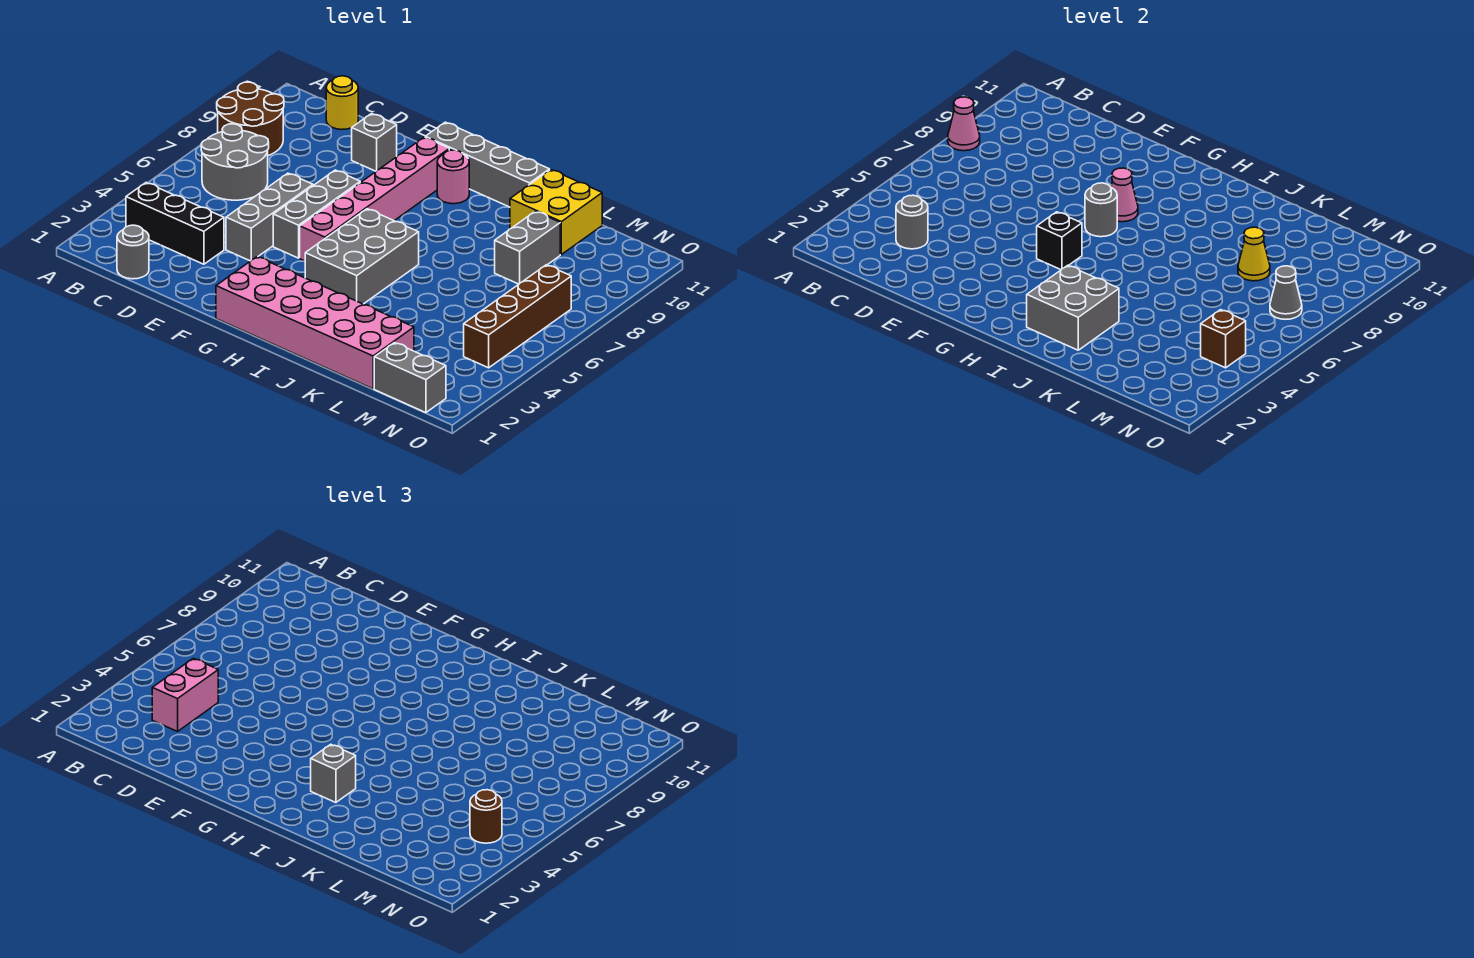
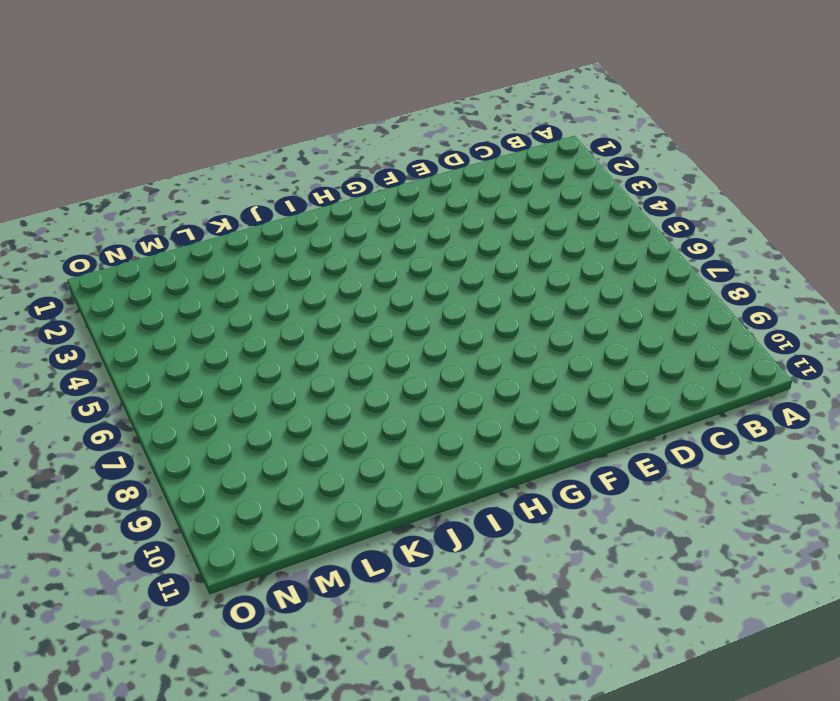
none -> brown round brick A8:B9 level 1
none -> black brick B3:D3 level 1
none -> grey round brick B6:C7 level 1

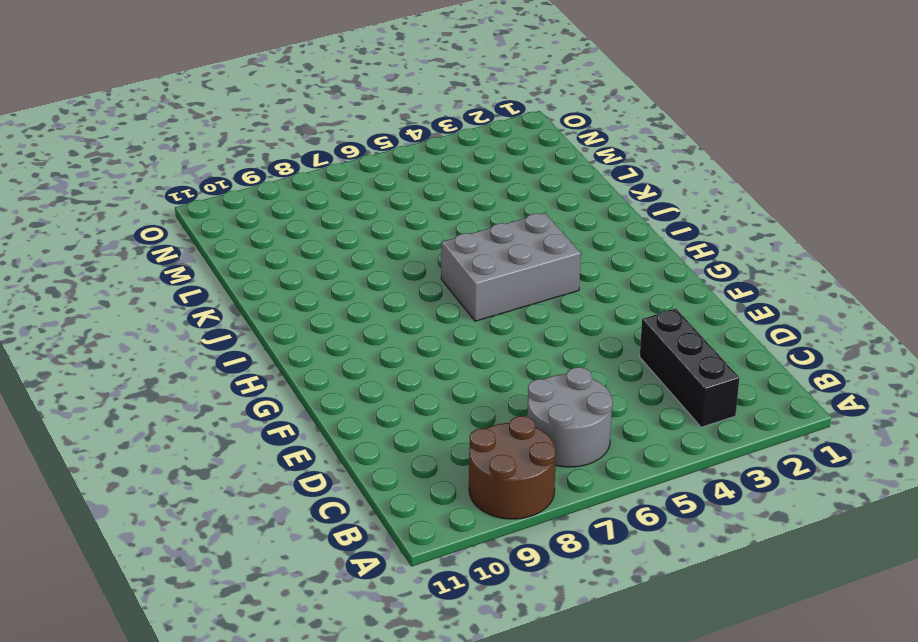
none -> grey round brick C1 level 1
none -> yellow round brick C11 level 1
none -> grey brick E4:E6 level 1

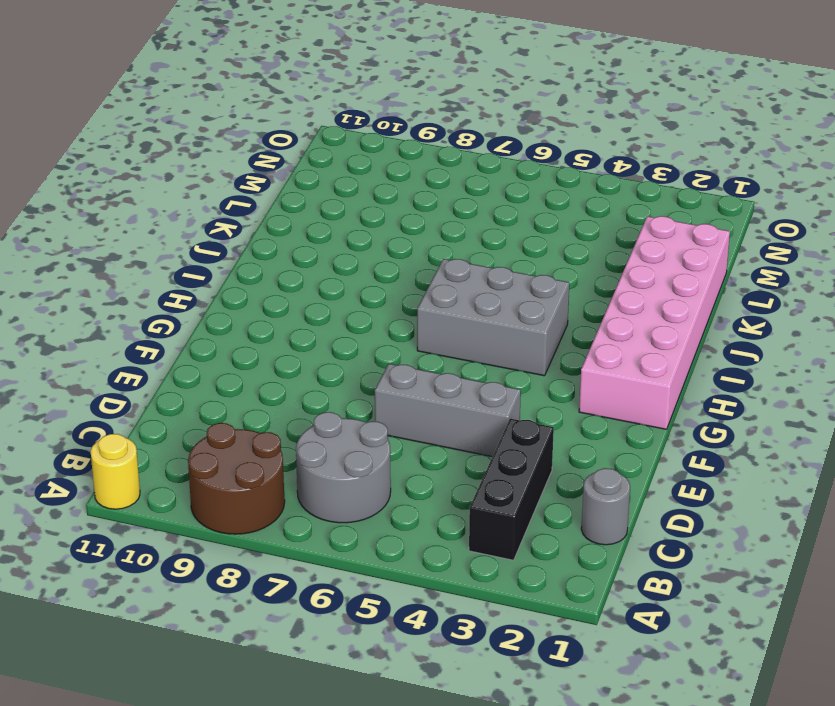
yellow round brick A11 level 1 -> yellow round brick C11 level 1
none -> grey brick E10 level 1
none -> grey brick F5:F7 level 1
none -> pink brick G5:G10 level 1

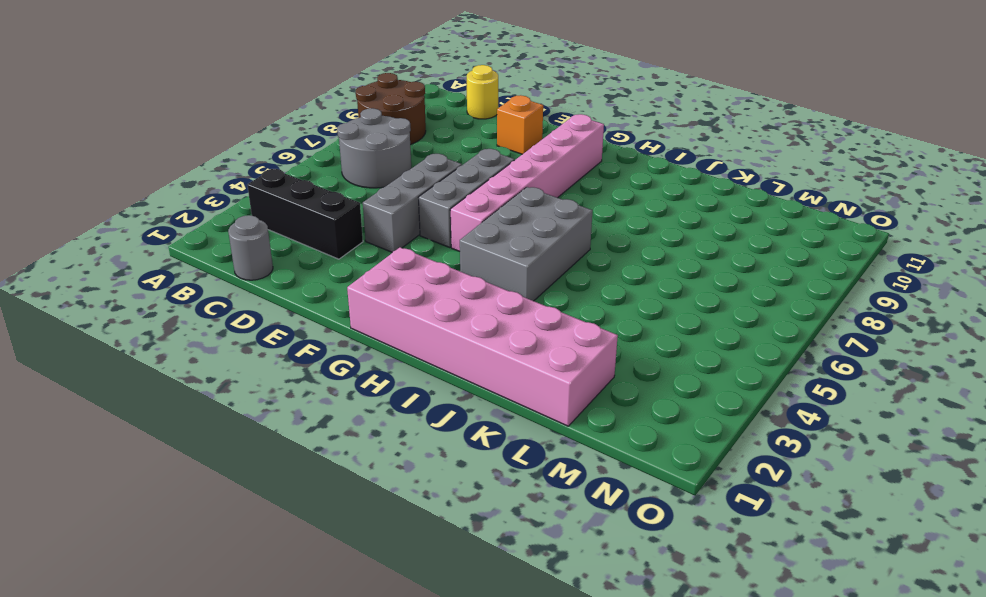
orange brick E10 level 1 -> grey brick E10 level 1
none -> grey brick G11:J11 level 1
none -> pink round brick H10 level 1
none -> yellow brick K10:L11 level 1

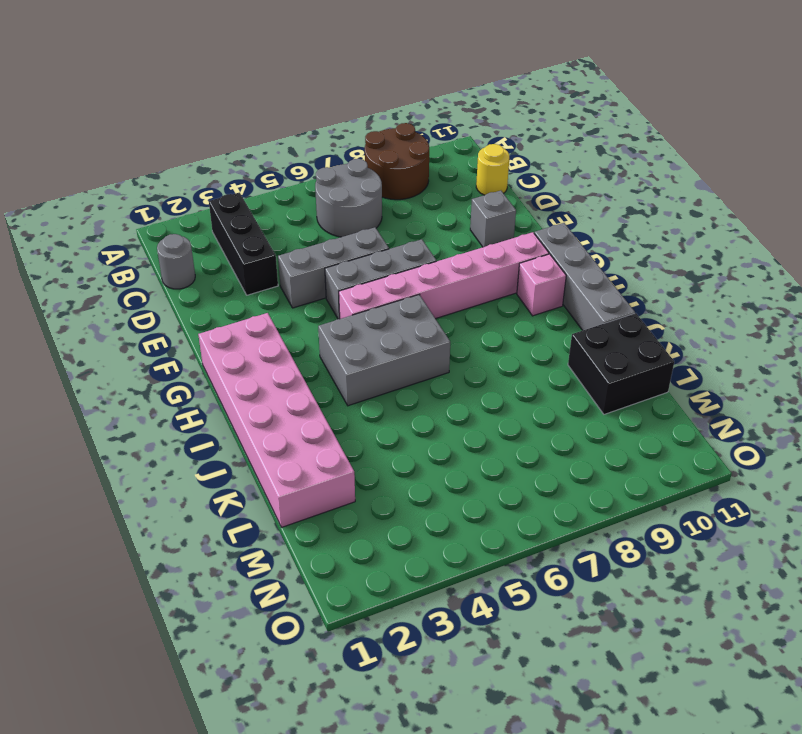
pink brick H10 level 1 -> pink round brick H10 level 1
black brick K10:L11 level 1 -> yellow brick K10:L11 level 1
none -> grey brick L8:L9 level 1
none -> grey brick M1:N1 level 1
none -> brown brick N4:N7 level 1

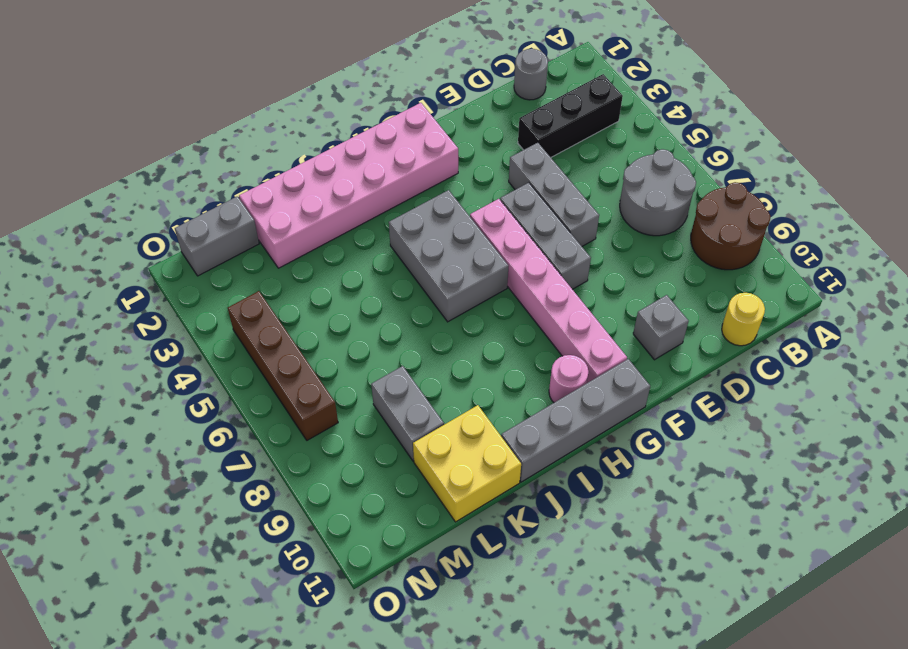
none -> pink cone A8 level 2
none -> grey round brick C3 level 2
none -> black brick G5 level 2

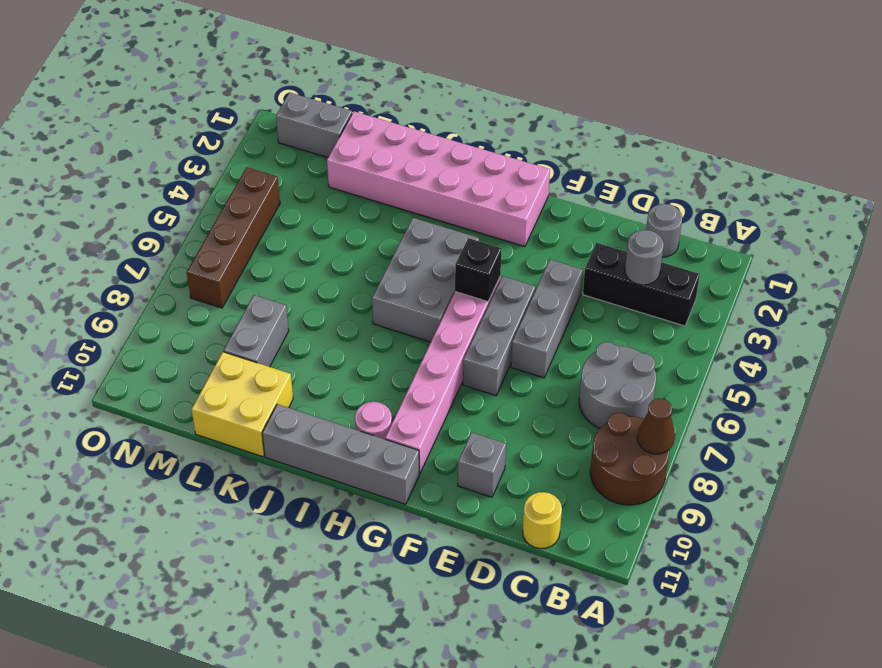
brown cone A8 level 2 -> pink cone A8 level 2
none -> grey round brick G7 level 2
none -> pink cone G8 level 2
none -> grey brick I2:J3 level 2

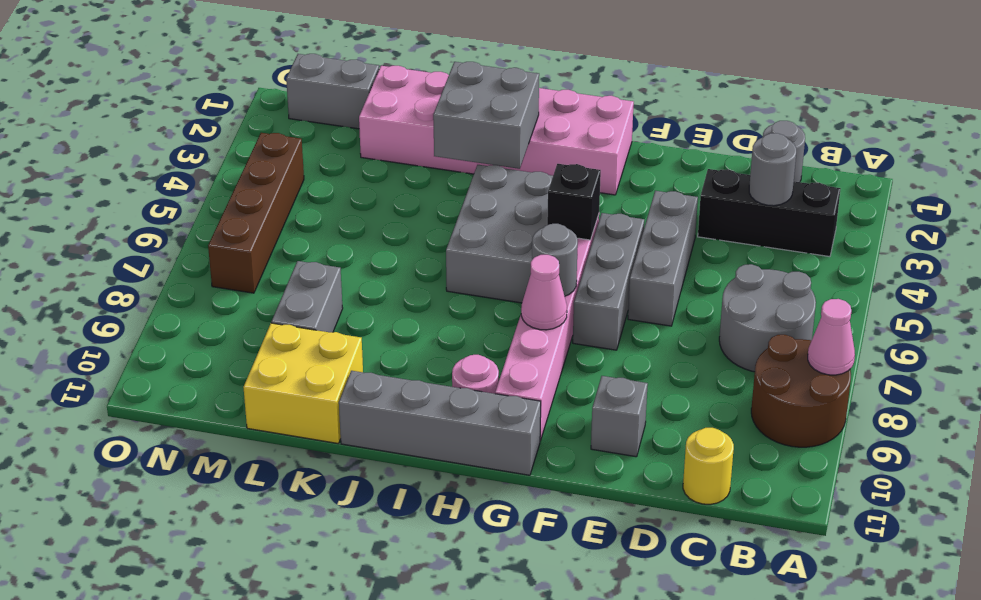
none -> yellow cone L8 level 2
none -> brown brick N4 level 2
none -> grey cone N7 level 2

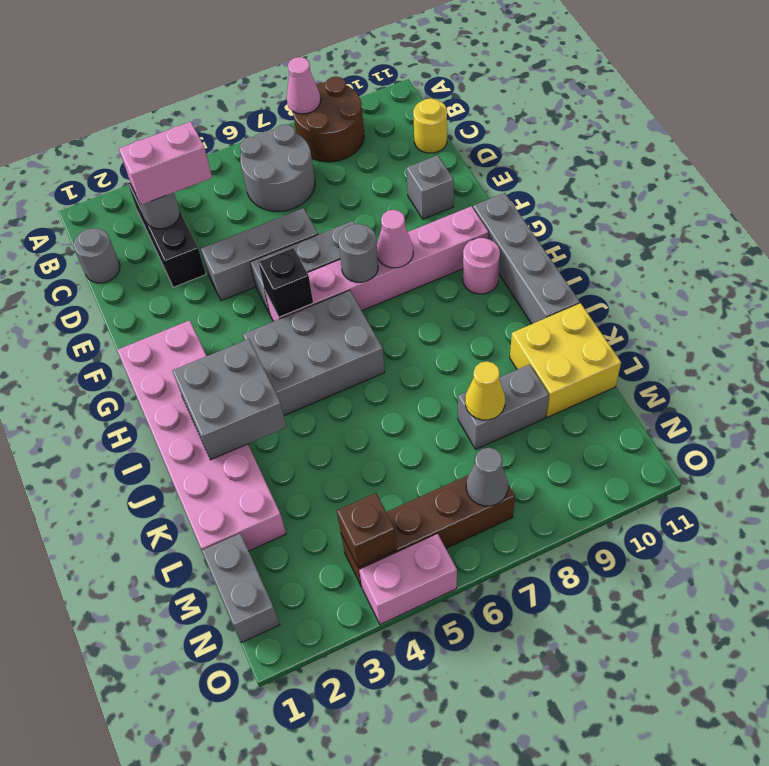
pink brick O4:O5 level 1 -> none
none -> grey brick I3 level 3
none -> brown round brick N4 level 3

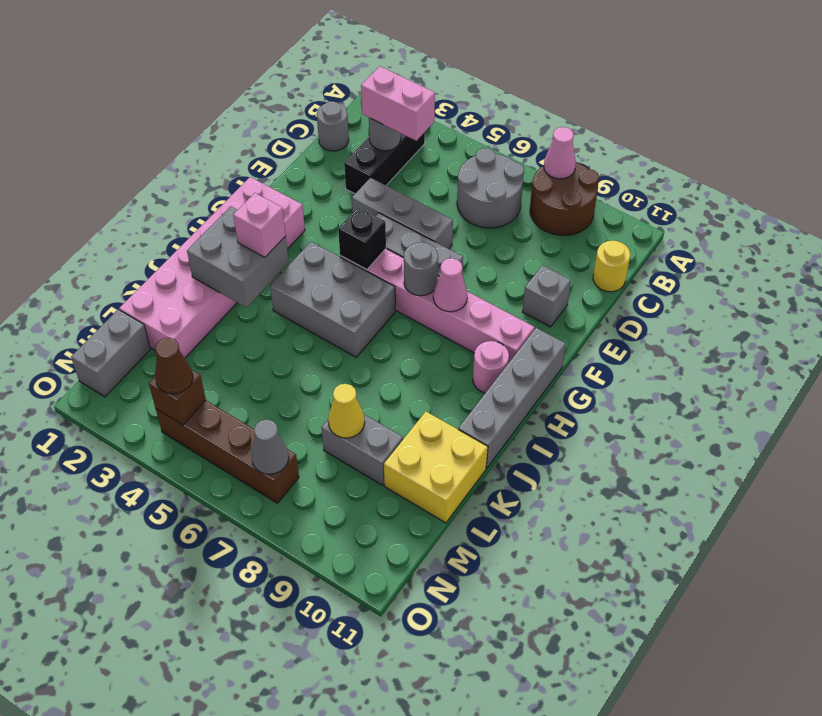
pink brick I3 level 3 -> grey brick I3 level 3
brown cone N4 level 3 -> brown round brick N4 level 3

